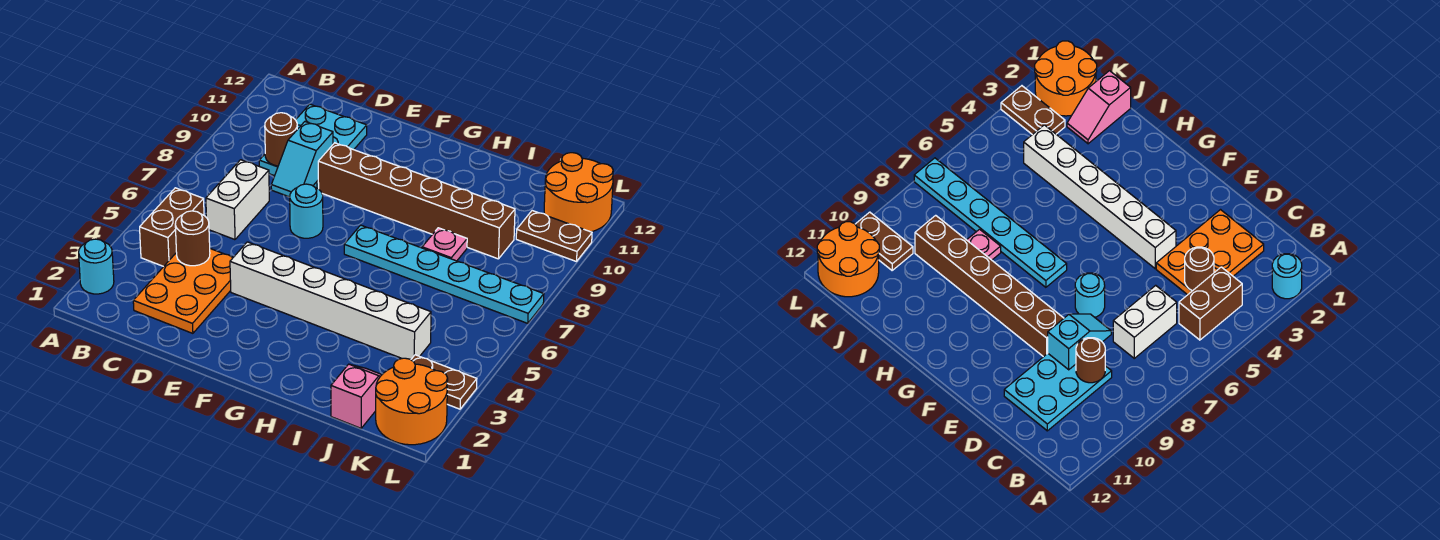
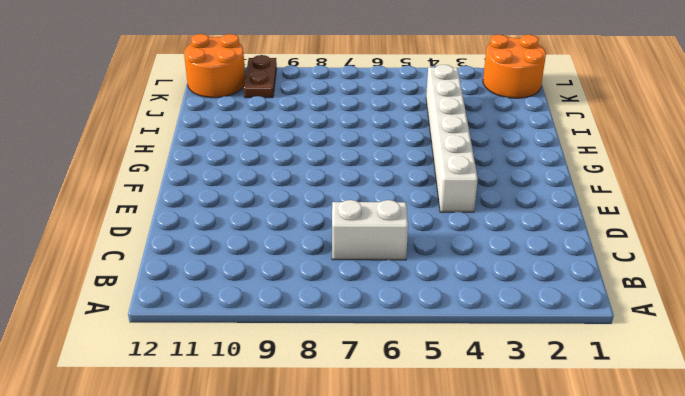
none -> cyan round brick A2 level 1
none -> brown brick B4:B5 level 1
none -> orange plate C2:D4 level 1

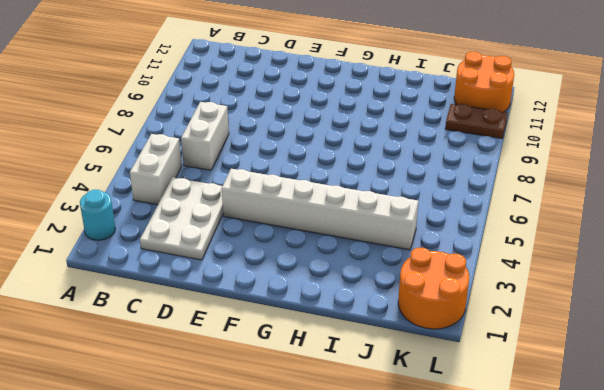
white brick B4:B5 level 1 -> brown brick B4:B5 level 1
white plate C2:D4 level 1 -> orange plate C2:D4 level 1
none -> cyan plate C9:D11 level 1
none -> cyan round brick E7 level 1
none -> brown brick E9:J9 level 1

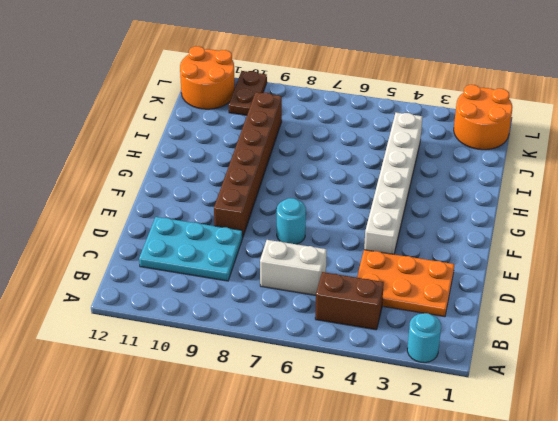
none -> cyan plate G7:L7 level 1
none -> pink plate I8 level 1
none -> pink slope J1:J2 level 1 top 1

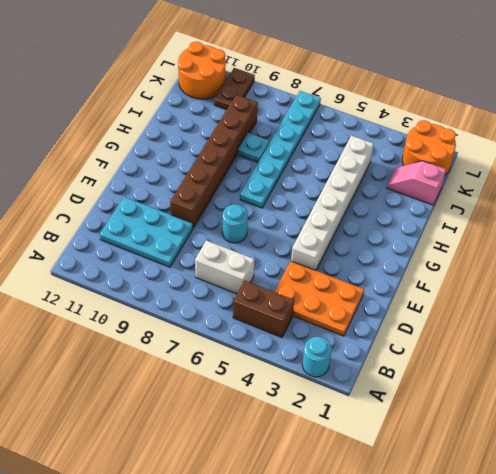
cyan plate I8 level 1 -> pink plate I8 level 1
none -> brown plate K3:L3 level 1
none -> brown round brick C4 level 2
none -> brown round brick C9 level 2

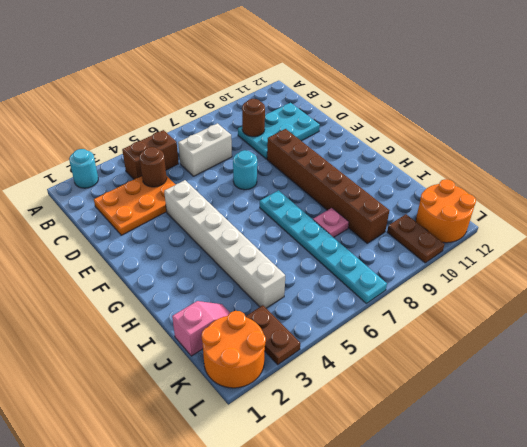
none -> cyan slope D8:D9 level 2 top 9

